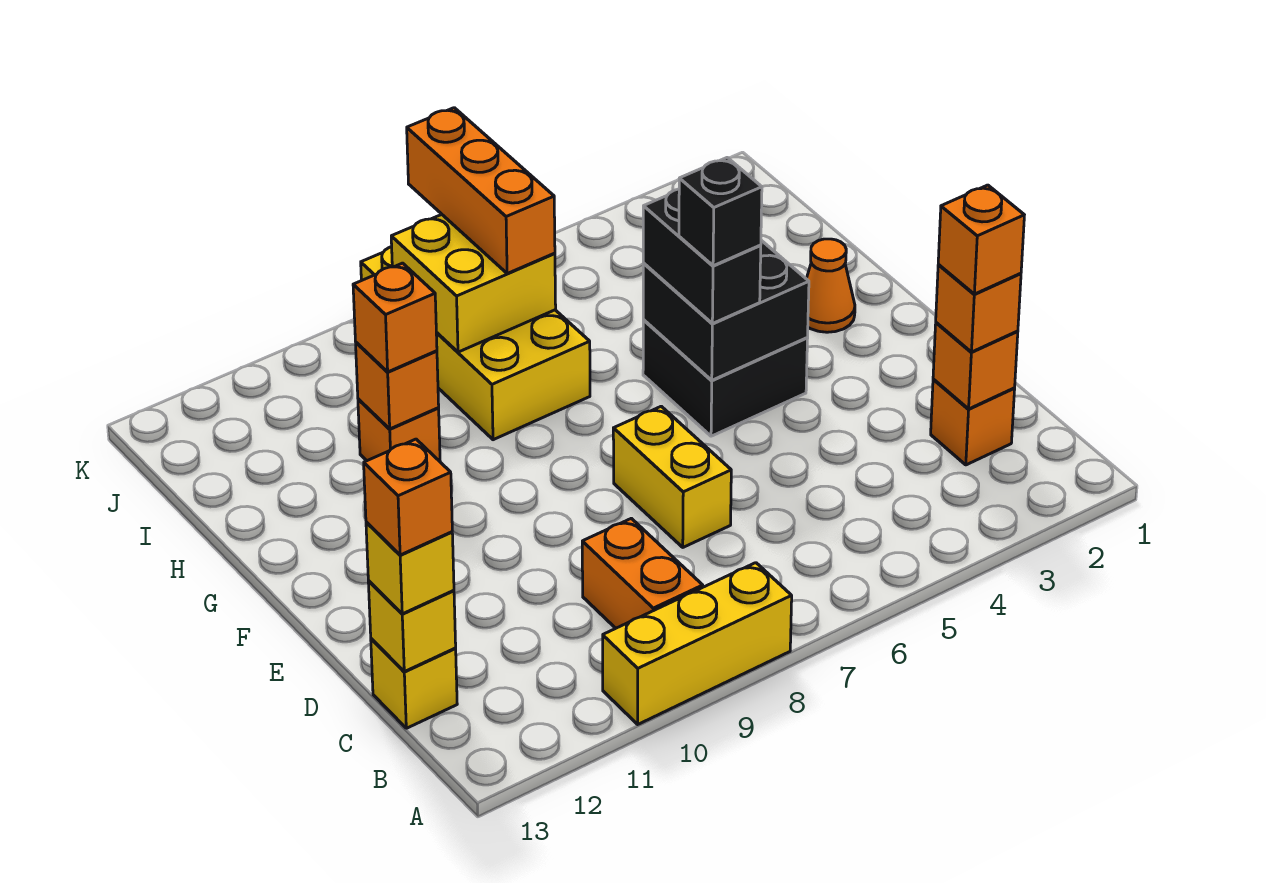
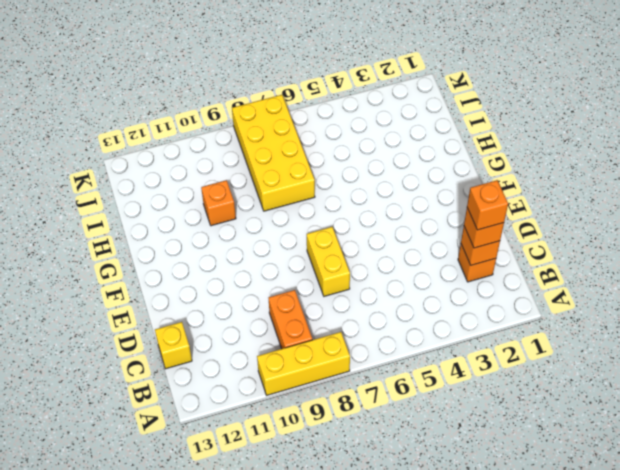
none -> black brick F4:G5 level 1
none -> orange cone G2 level 1
none -> yellow brick C13 level 2

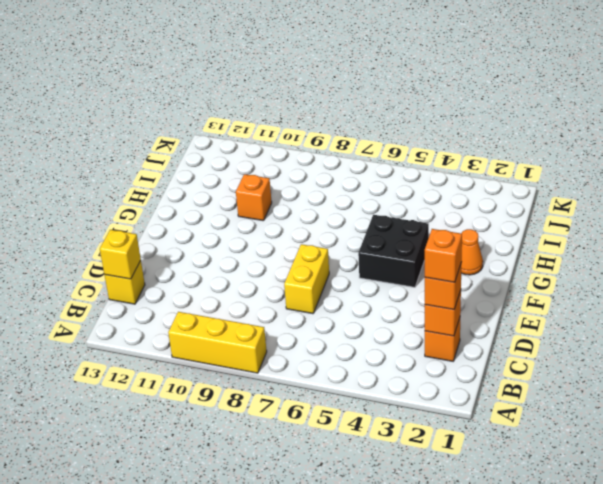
none -> orange brick B9:C9 level 1
none -> yellow brick H7:K8 level 1
none -> black brick F4:G5 level 2

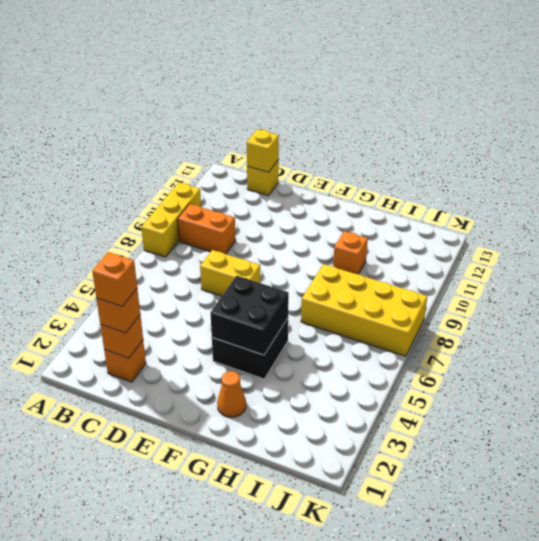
none -> orange brick H10 level 2
none -> yellow brick I7:J8 level 2
none -> yellow brick C13 level 3

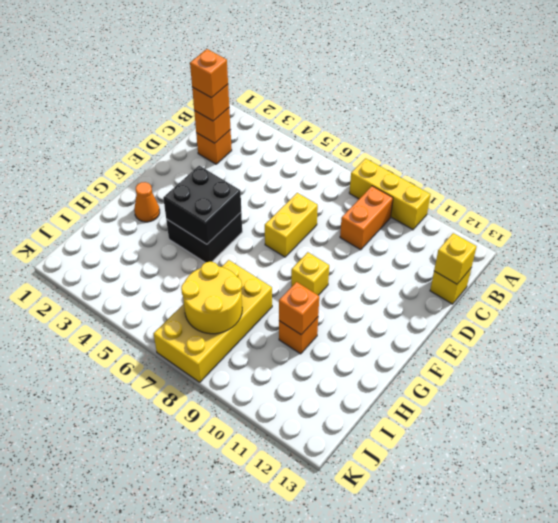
yellow brick F9 level 1 -> yellow brick C13 level 3
yellow round brick I7:J8 level 2 -> yellow brick I7:J8 level 2
none -> black brick F5:G5 level 3
none -> orange brick H10 level 3
none -> orange brick I7:K7 level 3

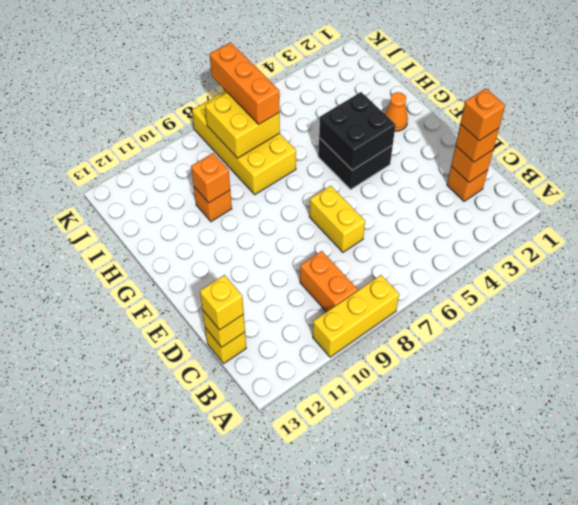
none -> black brick F5:G5 level 3
none -> orange brick H10 level 3
none -> orange brick C13 level 4

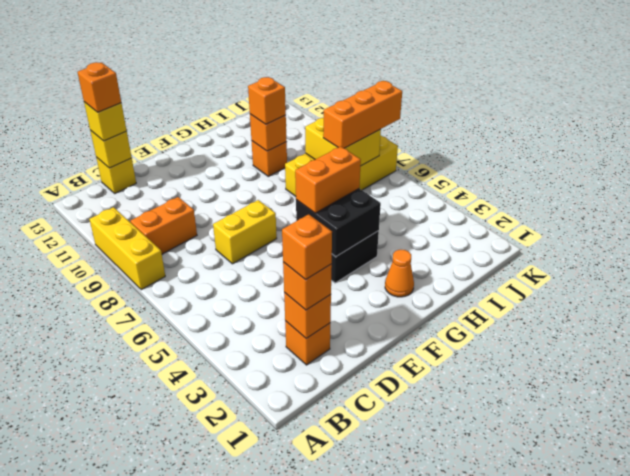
orange brick F5:G5 level 3 -> black brick F5:G5 level 3
none -> black brick F5 level 4

